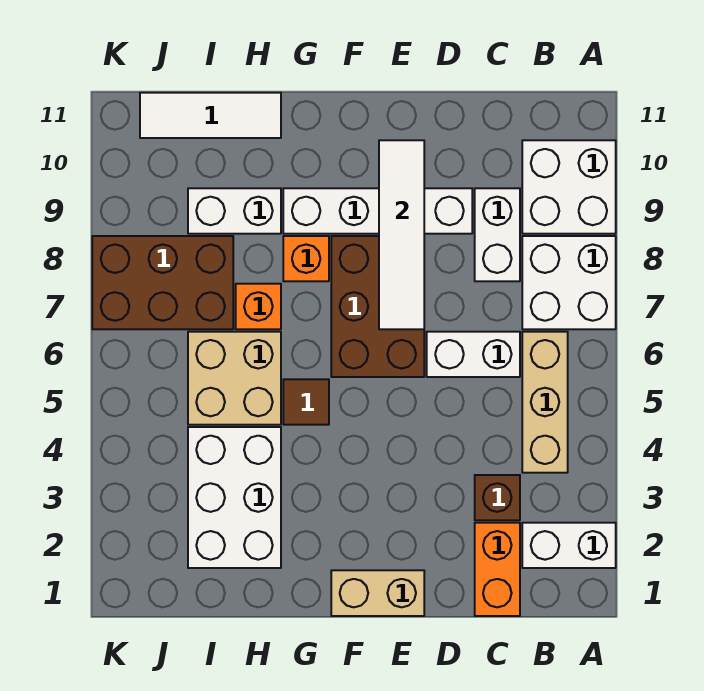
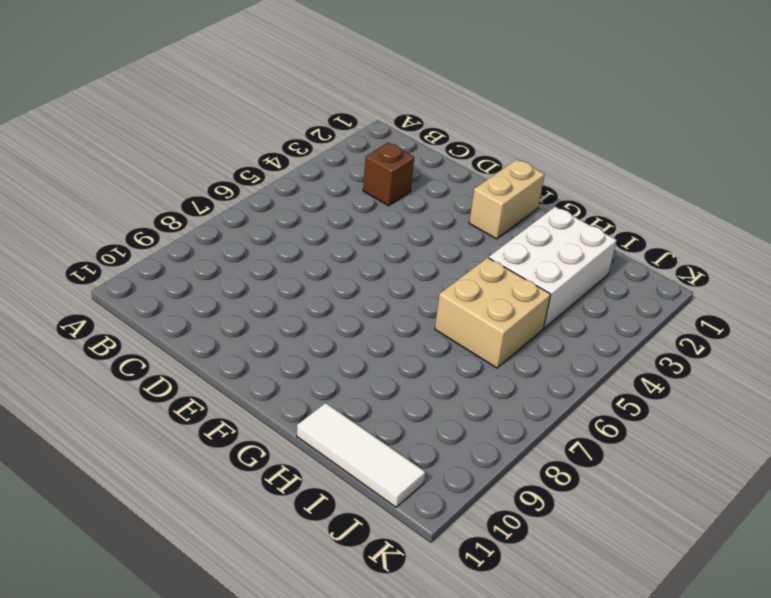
tan brick F1:F2 level 1 -> tan brick E1:F1 level 1
none -> white brick A2:B2 level 1
none -> white brick A7:B8 level 1
none -> white brick A9:B10 level 1

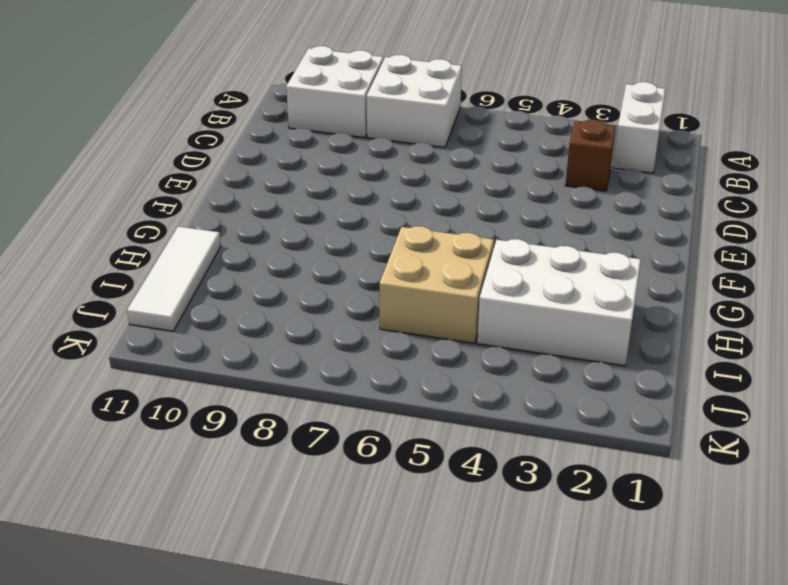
none -> tan brick B4:B6 level 1
none -> orange brick C1:C2 level 1
none -> white brick C6:D6 level 1

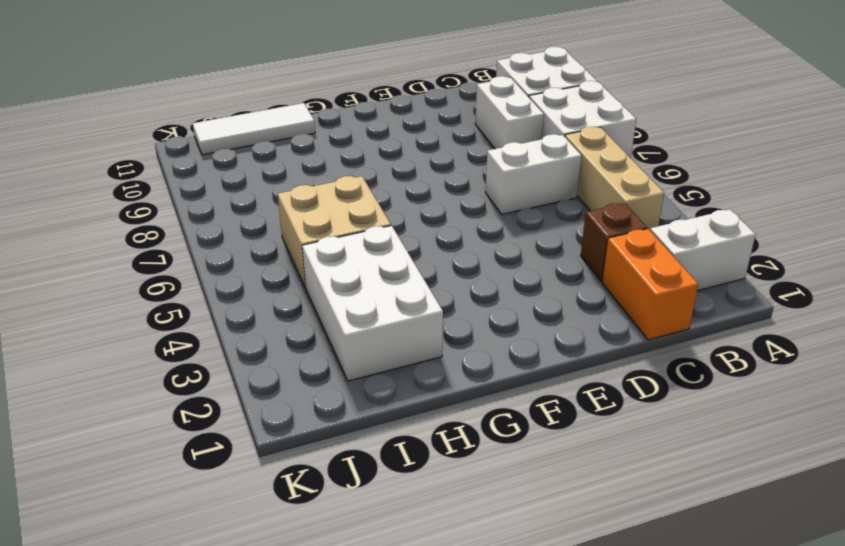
none -> white brick D9:G9 level 1
none -> tan brick E1:F1 level 1
none -> brown brick E6:F8 level 1

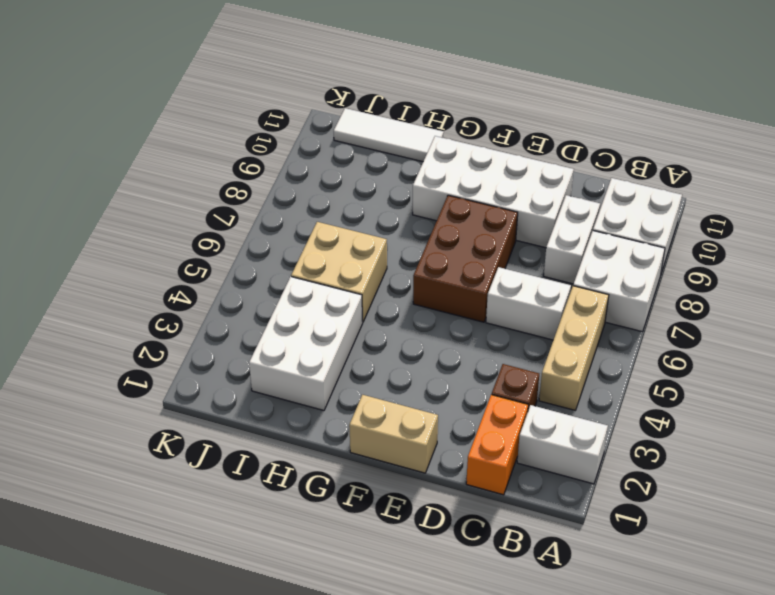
white brick D9:G10 level 1 -> white brick D9:G9 level 1
none -> brown tile G5 level 1
none -> orange brick G8 level 1
none -> orange brick H7 level 1

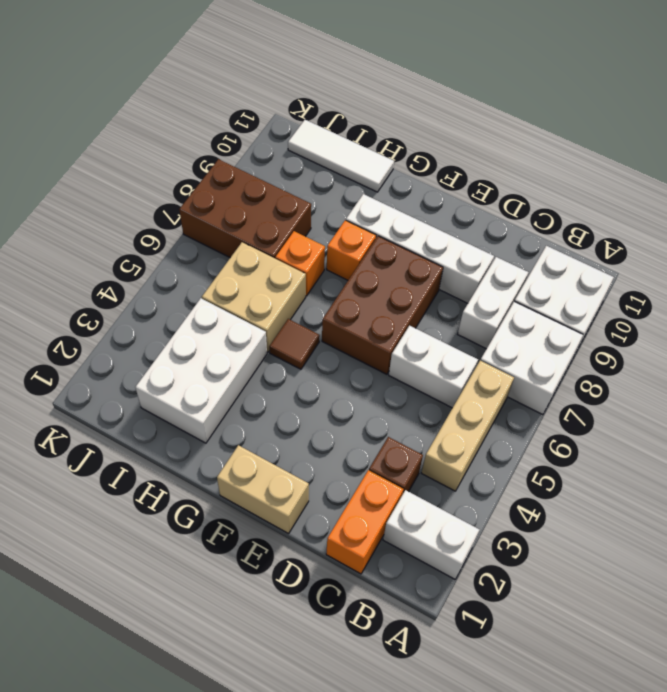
none -> white brick H9:I9 level 1
none -> white tile E7:E10 level 2

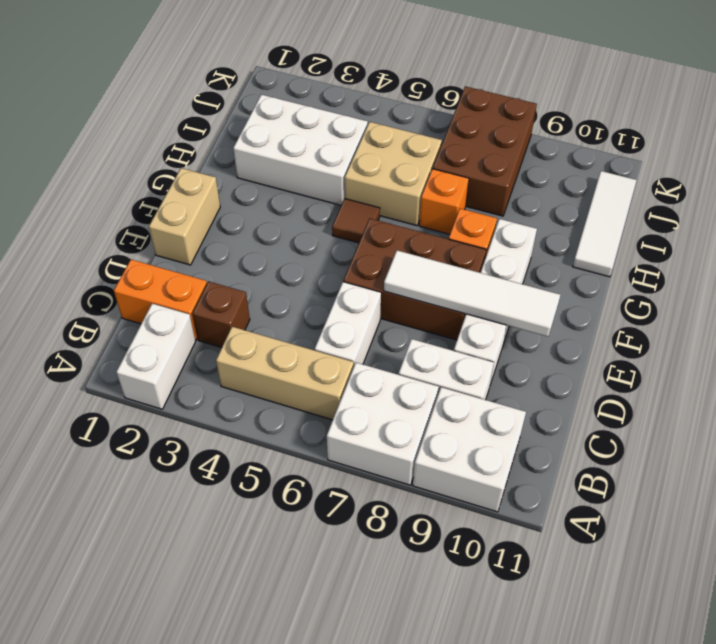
none -> white brick H9:I9 level 1

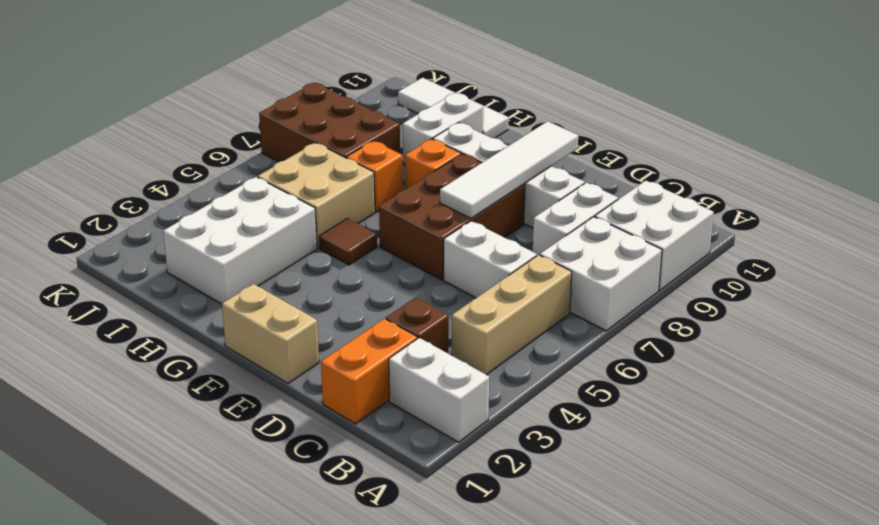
white brick H9:H10 level 1 -> white brick H9:I9 level 1

